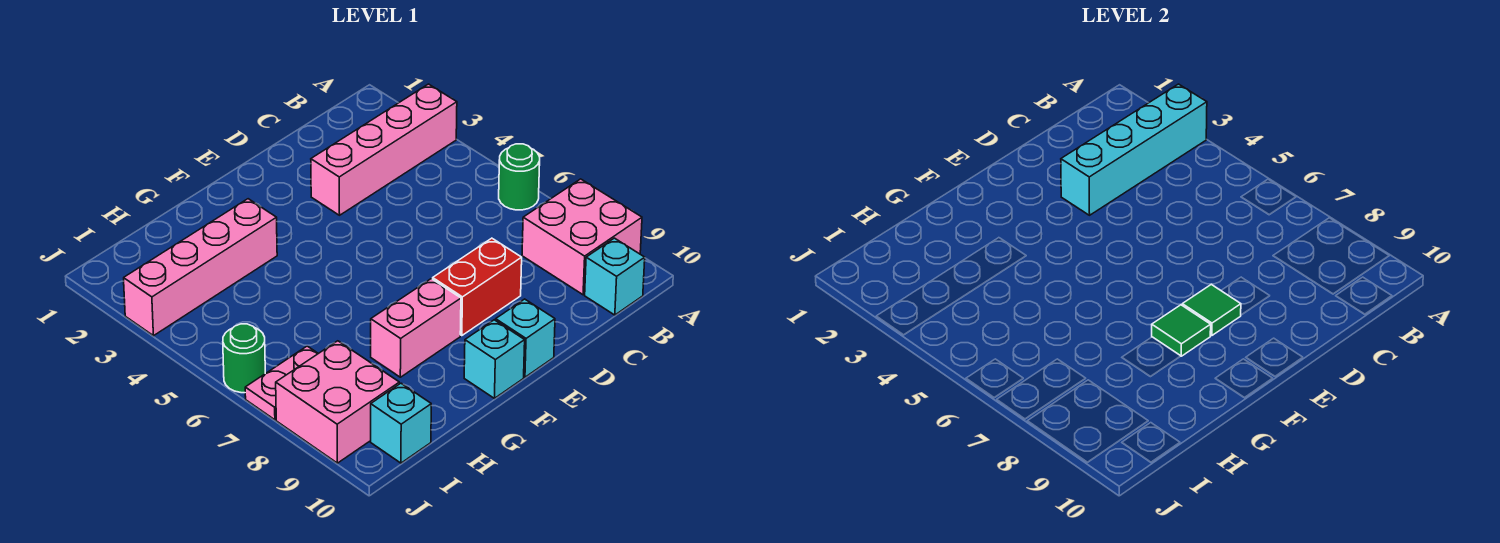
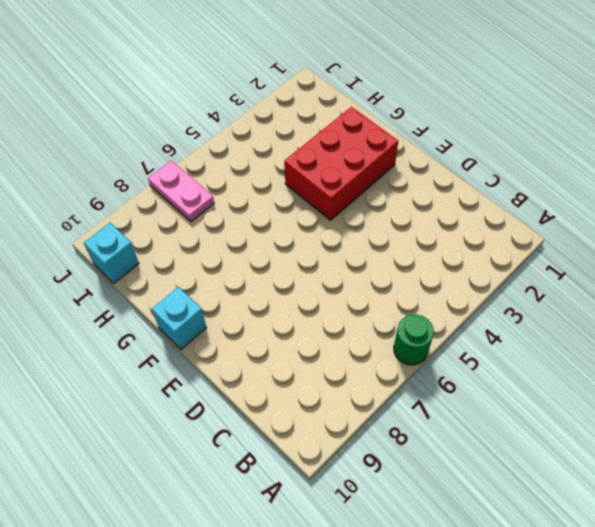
red brick F2:G4 level 1 -> pink brick G3:J3 level 1
none -> pink brick A3:D3 level 1
none -> pink brick A8:B9 level 1
none -> cyan brick B10 level 1

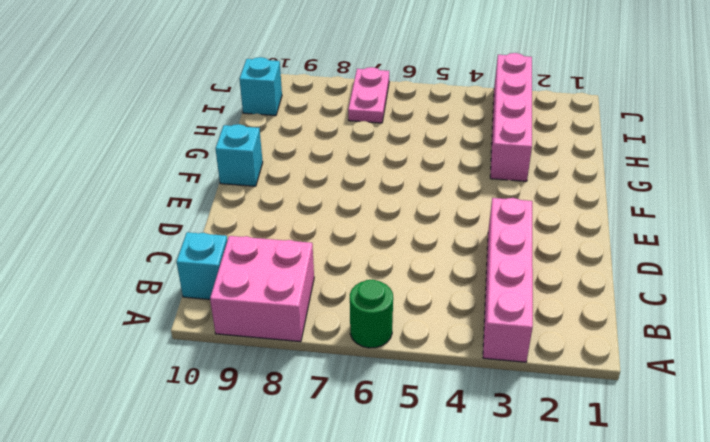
none -> red brick D8:E8 level 1
none -> cyan brick E10 level 1
none -> pink brick F8:G8 level 1

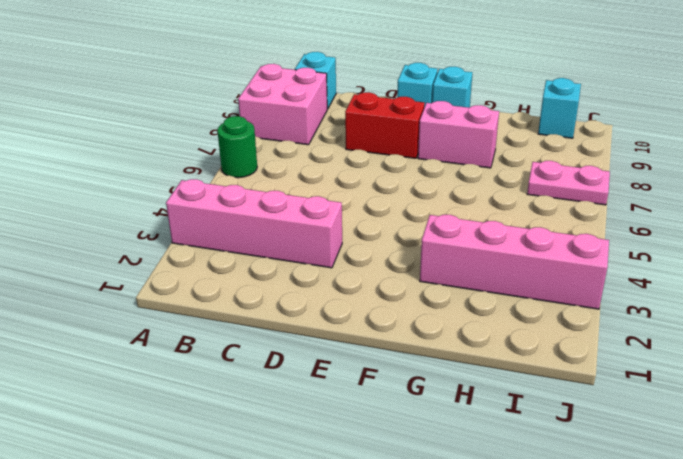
none -> pink brick I8:J9 level 1
none -> green round brick J6 level 1
none -> cyan brick A3:D3 level 2

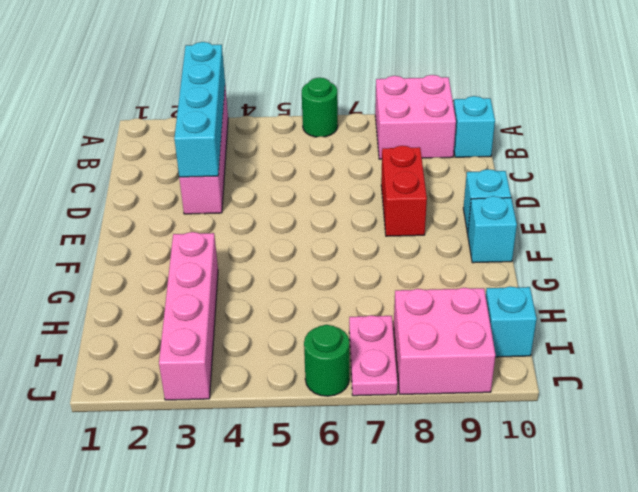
none -> pink brick F8:G8 level 1
none -> green tile E8 level 2
none -> green tile F8 level 2

